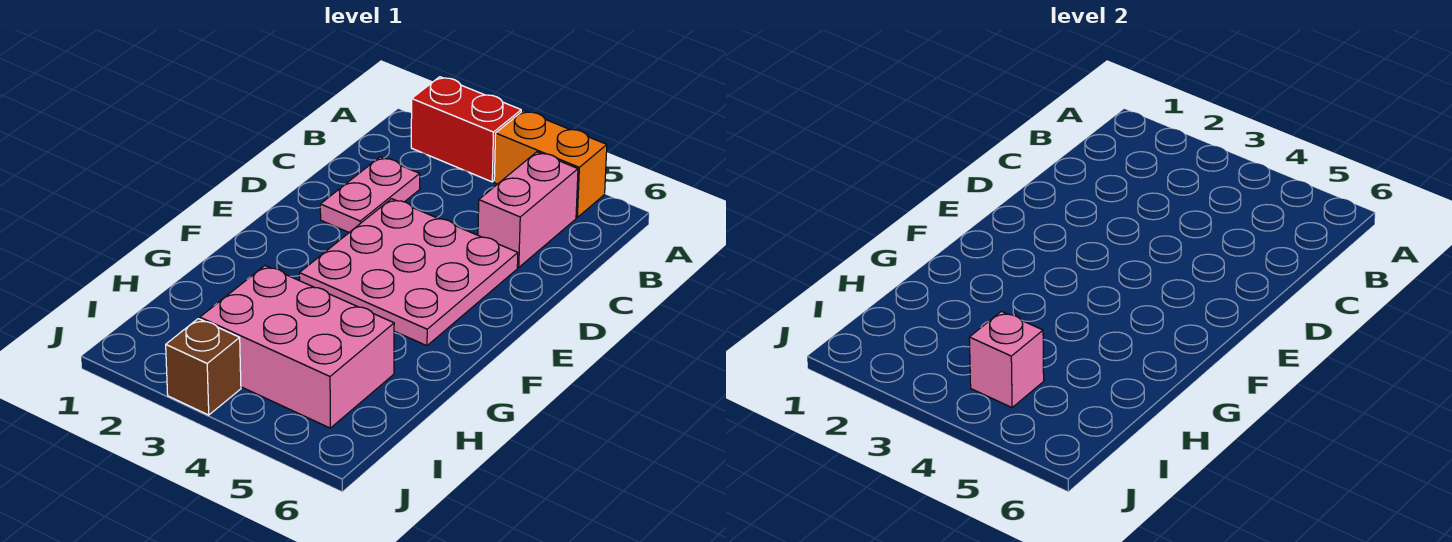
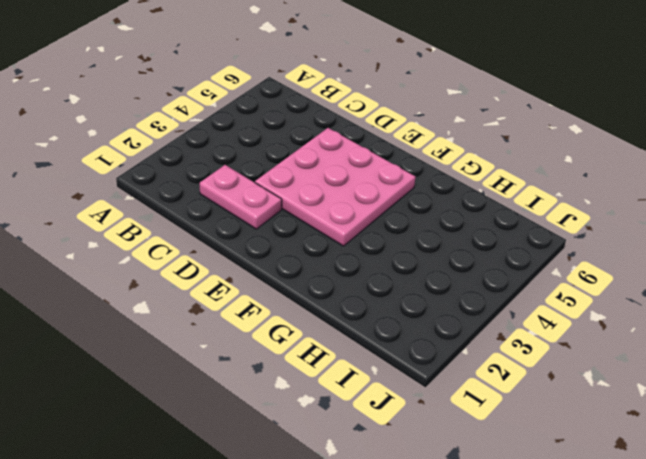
none -> red brick A2:A3 level 1
none -> orange brick A4:A5 level 1

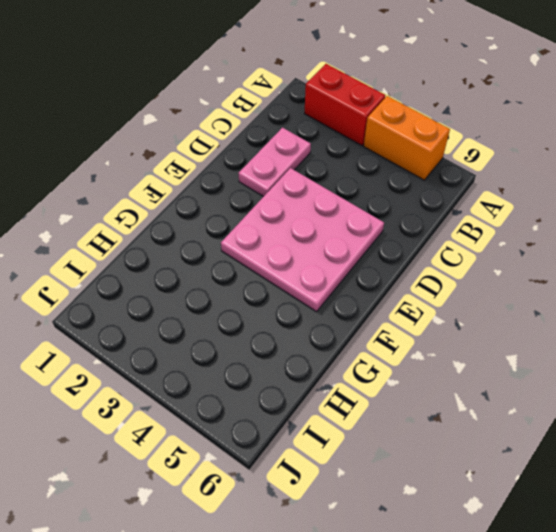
none -> pink brick B5:C5 level 1
none -> pink brick H3:I5 level 1

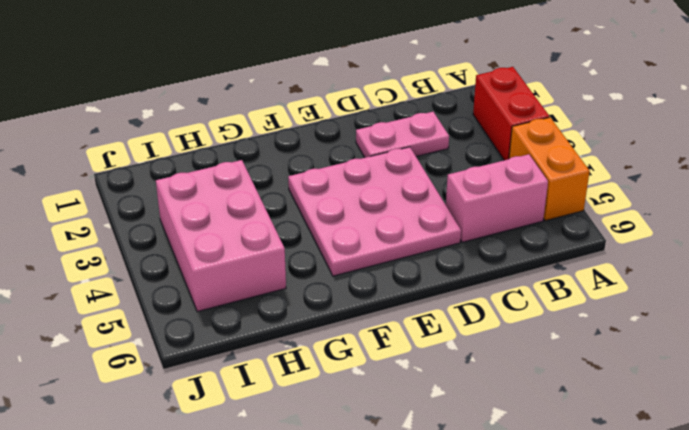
none -> brown brick J3 level 1
none -> pink brick I4 level 2

